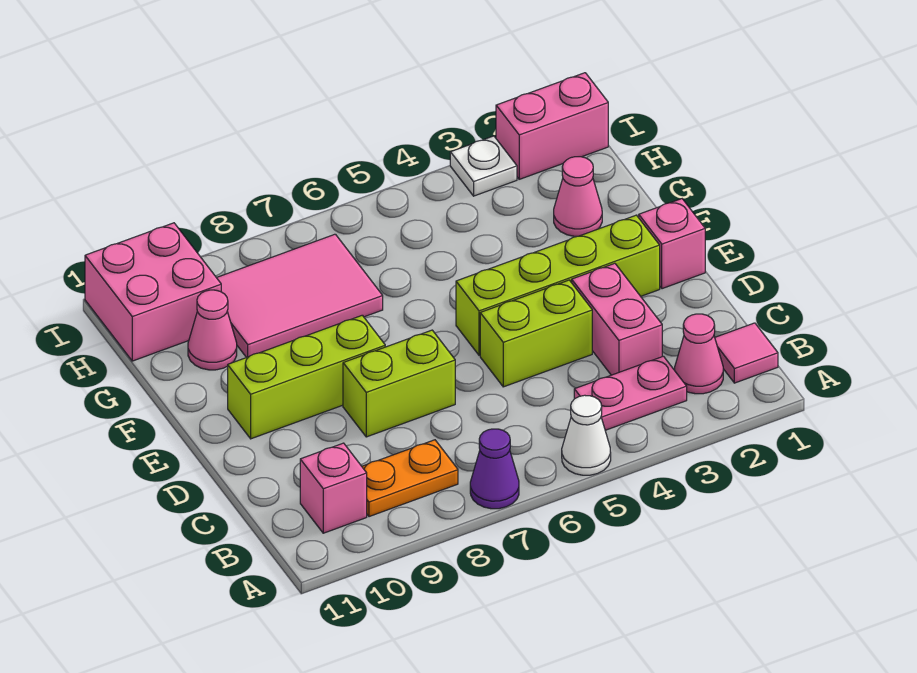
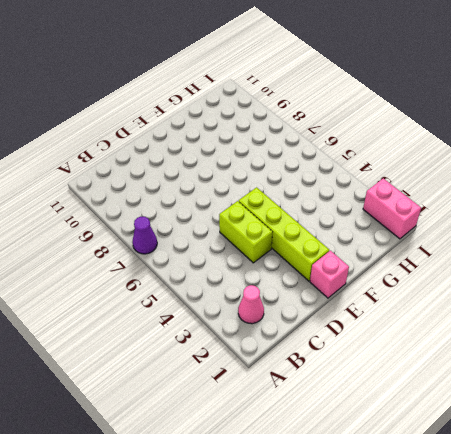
none -> white cone A5 level 1
none -> pink tile B1 level 1
none -> pink plate B3:B4 level 1

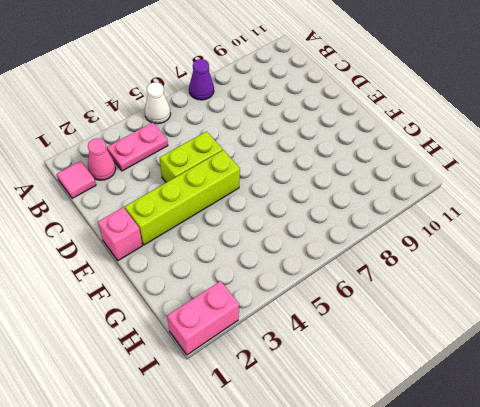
none -> orange plate B8:B9 level 1
none -> pink brick B10 level 1
none -> pink brick C3:D3 level 1

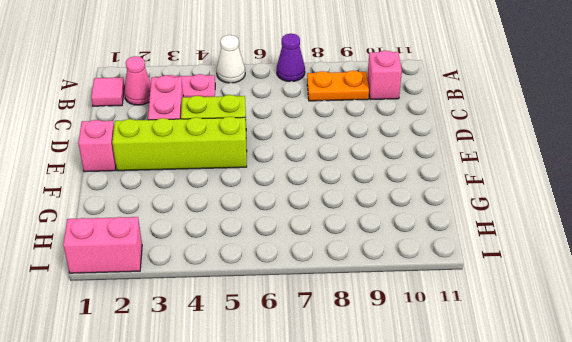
none -> lime brick D7:D8 level 1
none -> lime brick E8:E10 level 1
none -> pink cone G2 level 1

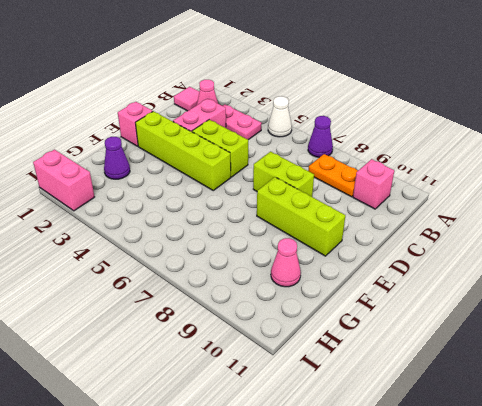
purple cone G2 level 1 -> pink cone G2 level 1
none -> pink tile G7:H9 level 1
none -> pink brick H10:I11 level 1
none -> white plate I3 level 1

